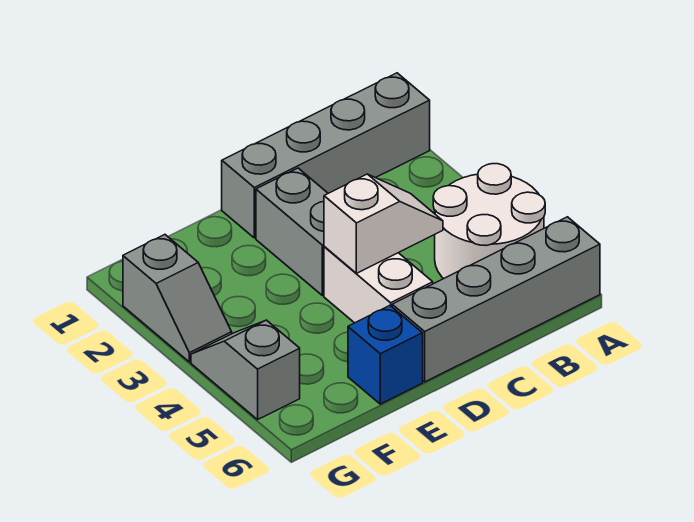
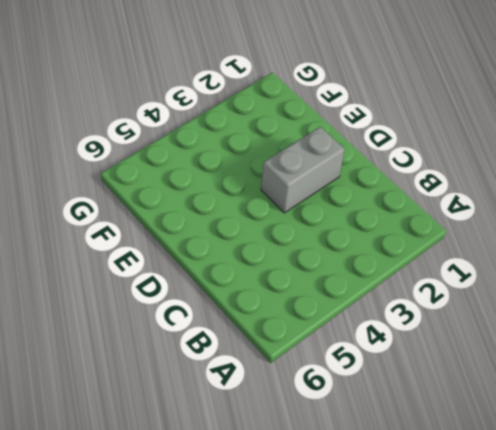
none -> grey brick A1:D1 level 1
none -> white round brick A4:B5 level 1

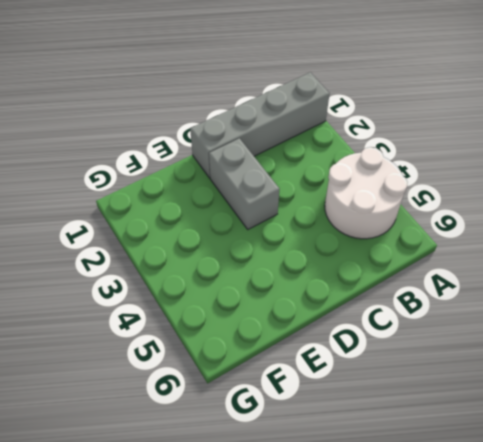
none -> grey brick A6:D6 level 1
none -> white brick D4:D5 level 1

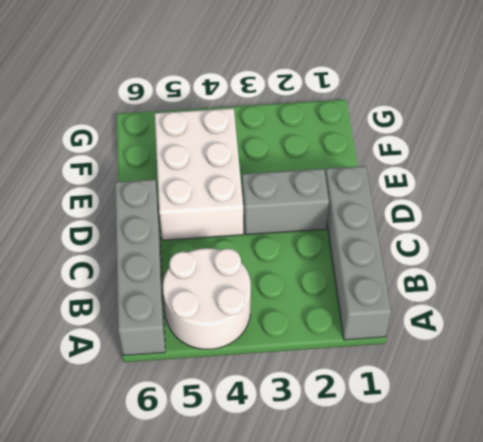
white brick D4:F5 level 1 -> white brick D4:D5 level 1
none -> blue brick E6 level 1
none -> grey slope G2:G3 level 1 top 2

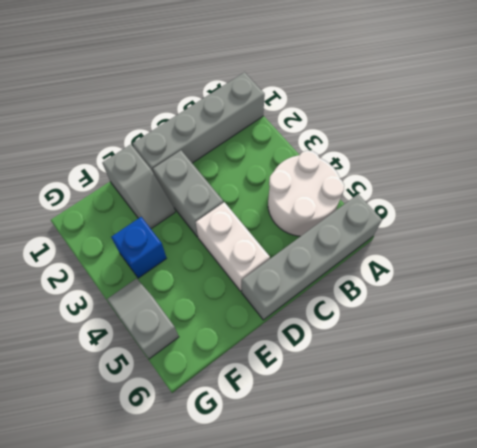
grey slope E1:E2 level 1 top 1 -> grey slope G2:G3 level 1 top 2
blue brick F3 level 1 -> blue brick E6 level 1
none -> white slope C4:D4 level 2 top D

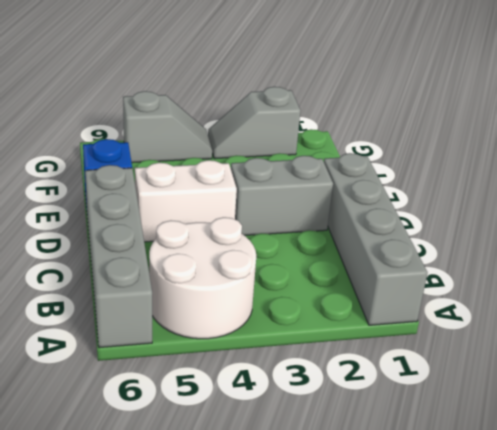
none -> white slope C4:D4 level 2 top D

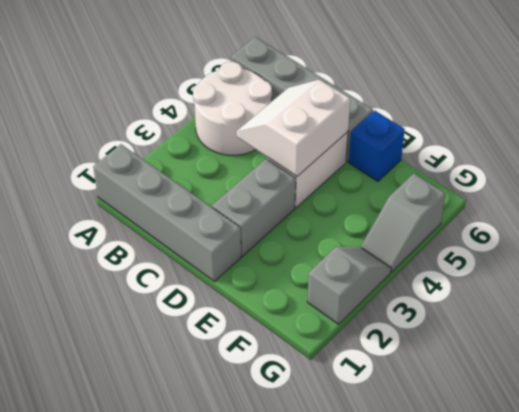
white slope C4:D5 level 2 top D -> white slope C4:D4 level 2 top D

